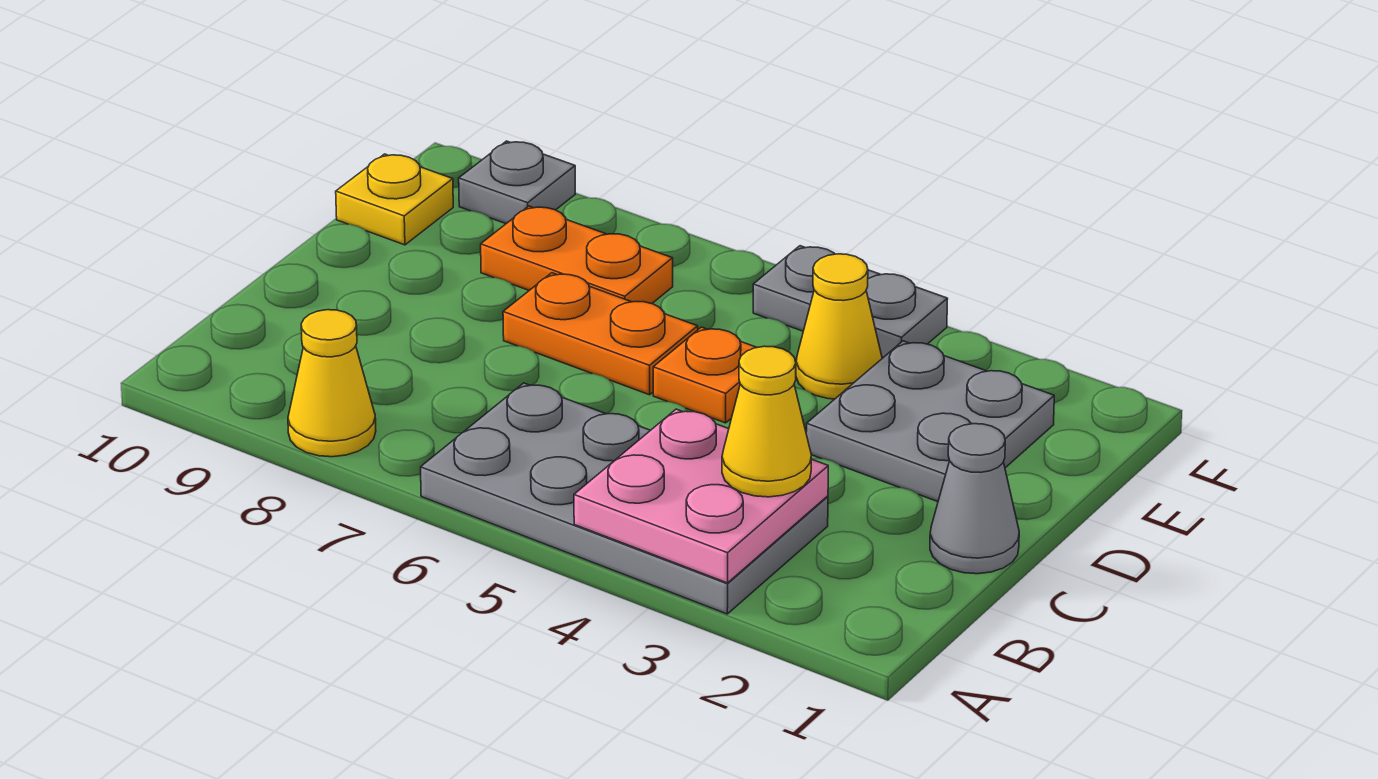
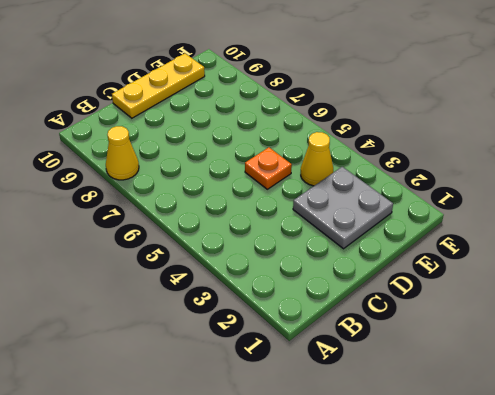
yellow plate C10:E10 level 1 -> yellow plate E10 level 1
none -> grey plate A3:B6 level 1
none -> grey cone C1 level 1
none -> orange plate D6:D7 level 1

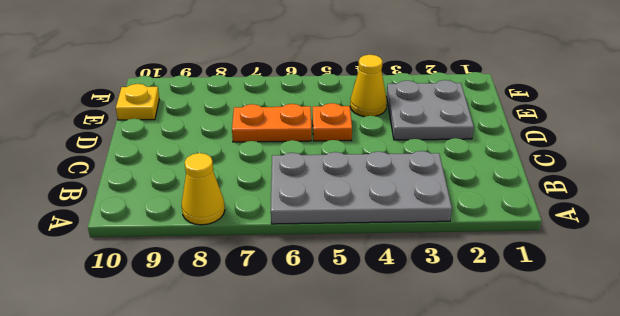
none -> grey cone C1 level 1
none -> orange plate E7:E8 level 1
none -> grey plate F4:F5 level 1

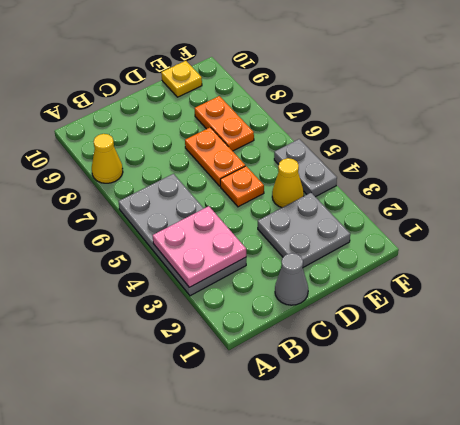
none -> grey plate F9 level 1
none -> yellow cone B3 level 3

